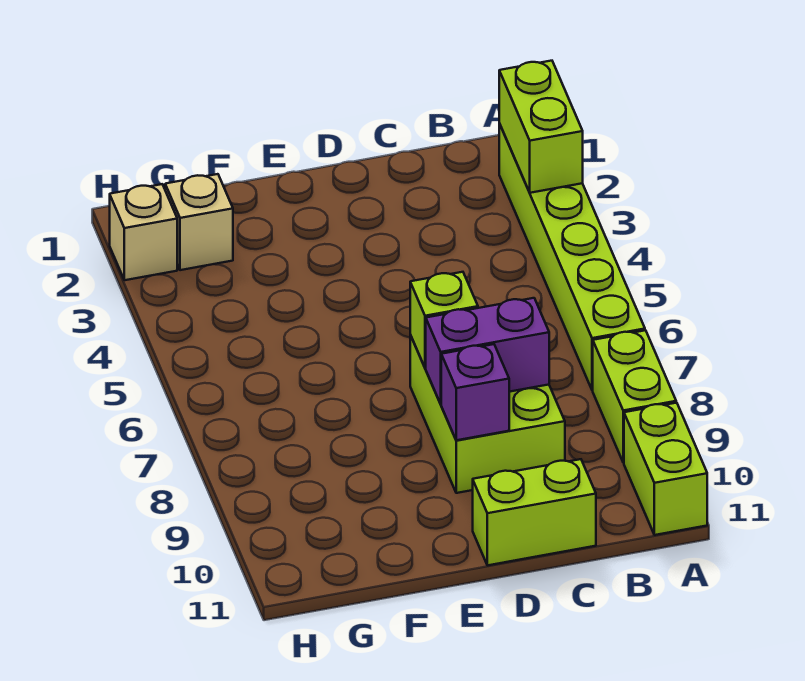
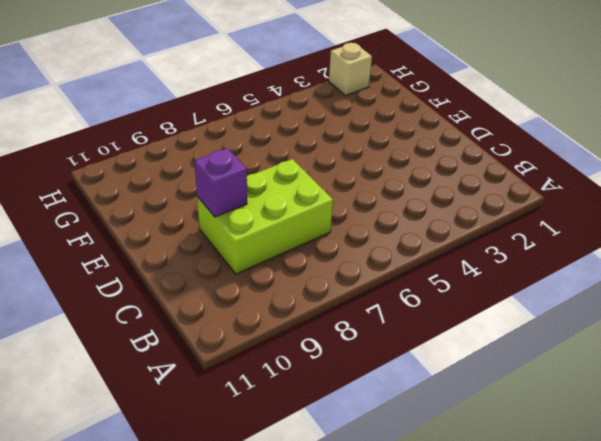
none -> lime brick A2:A7 level 1
none -> lime brick A8:A9 level 1

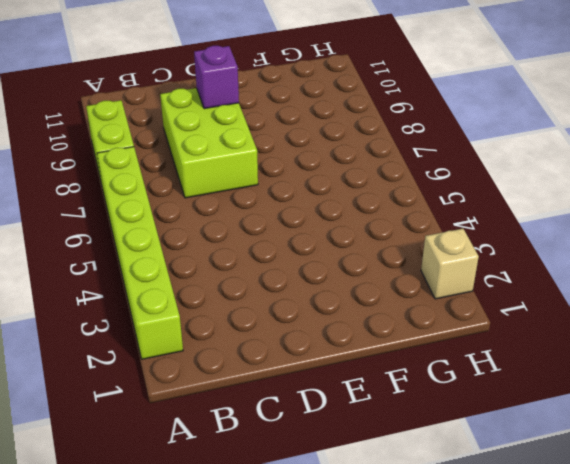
none -> lime brick A10:A11 level 1
none -> lime brick C11:D11 level 1

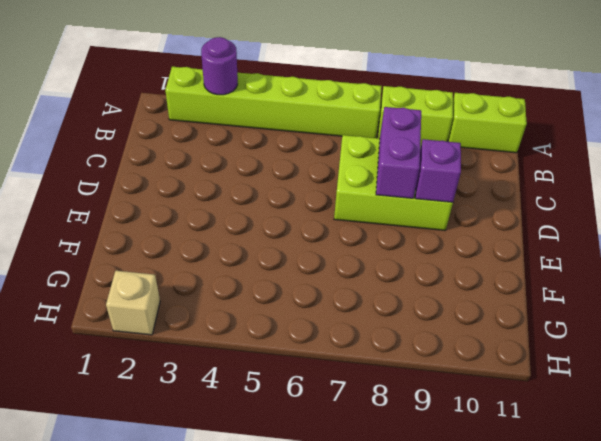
purple round brick A3 level 2 -> lime brick A2:A3 level 2
none -> lime brick C11:D11 level 1
none -> tan brick G2 level 1

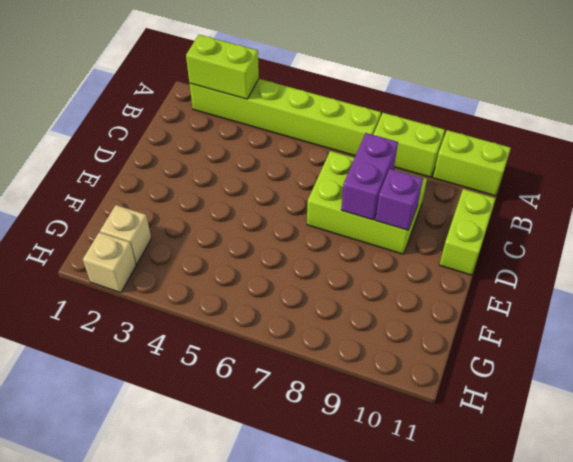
none -> lime brick D7 level 2

